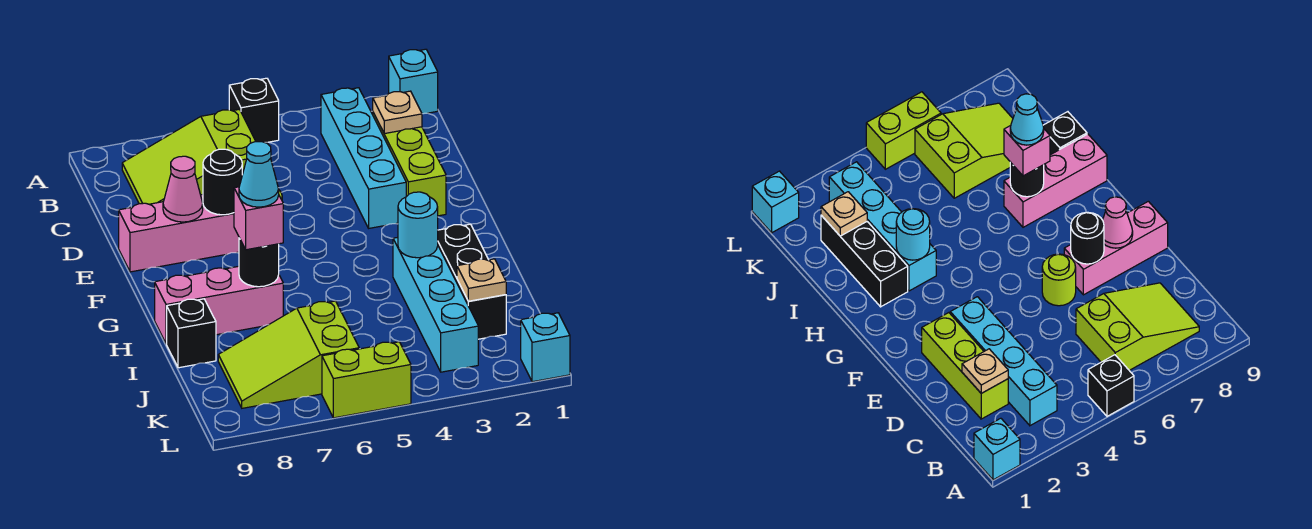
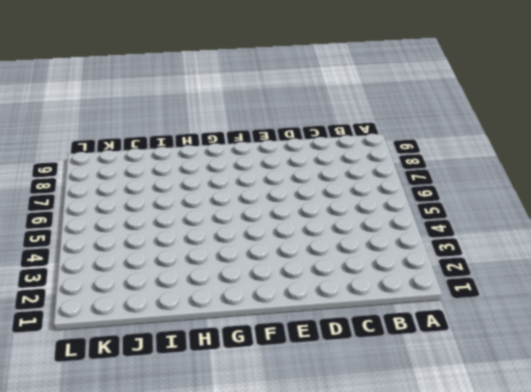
none -> cyan brick A1 level 1
none -> black brick A5 level 1
none -> cyan brick B3:E3 level 1

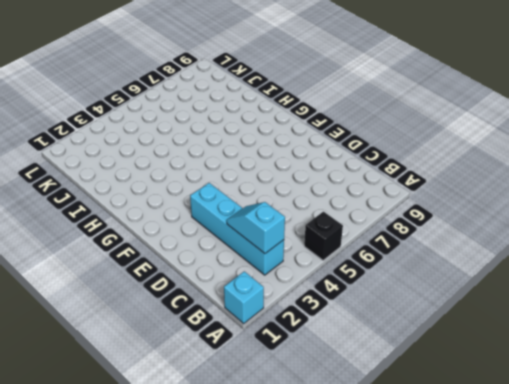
cyan slope B3:C3 level 2 top B -> none
none -> lime slope B6:C8 level 1 top 6
none -> lime brick C2:E2 level 1
none -> lime round brick E6 level 1

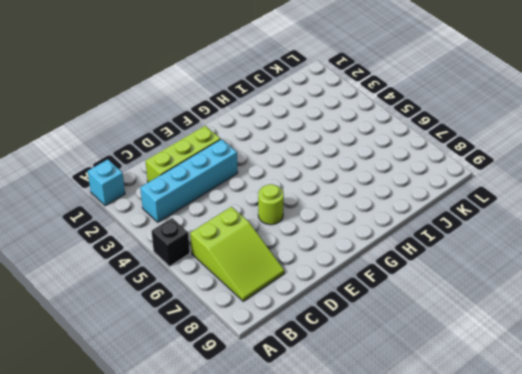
none -> pink brick E7:E9 level 1
none -> black brick H2:J2 level 1
none -> cyan brick H3:K3 level 1

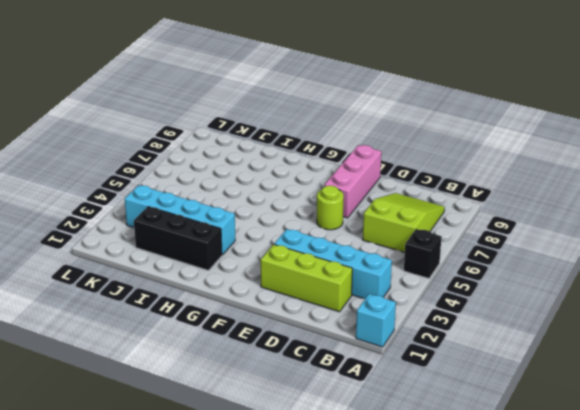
none -> pink brick H7:H9 level 1
none -> black brick I9 level 1
none -> lime slope J6:K8 level 1 top 6

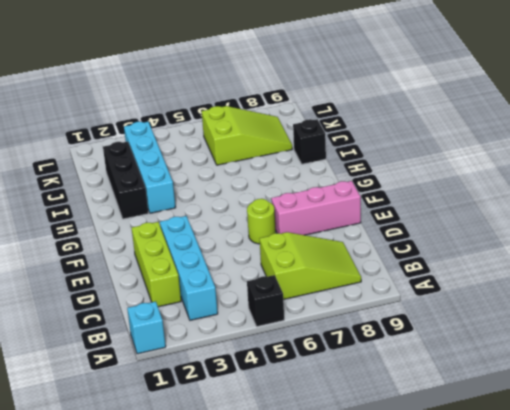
none -> pink brick H7:H9 level 1
none -> cyan brick L1 level 1
none -> lime brick L5:L6 level 1

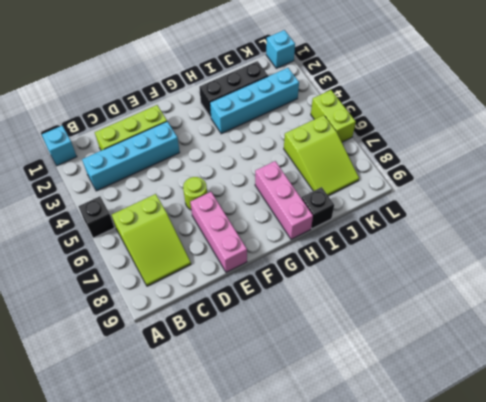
none -> tan plate C2 level 2
none -> black round brick E7 level 2
none -> pink cone E8 level 2

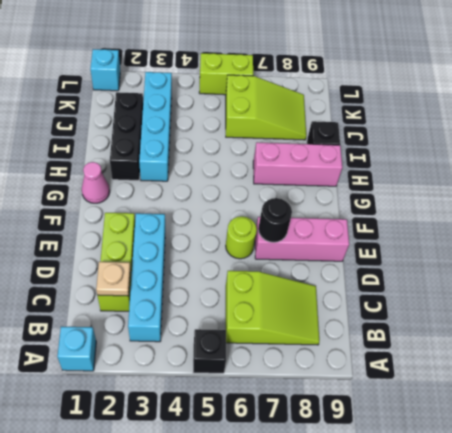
pink cone G1 level 1 -> pink cone E8 level 2
none -> cyan round brick H3 level 2
none -> black round brick H7 level 2
none -> tan plate J2 level 2

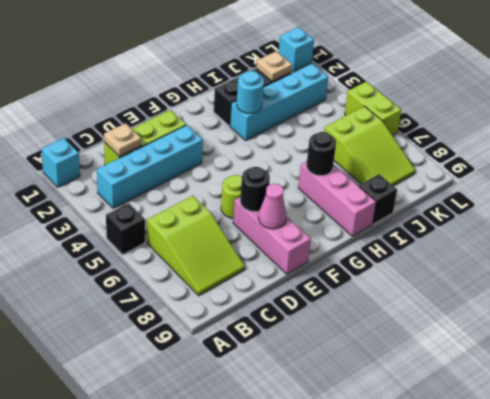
none -> pink brick H7 level 3
none -> cyan cone H7 level 4

